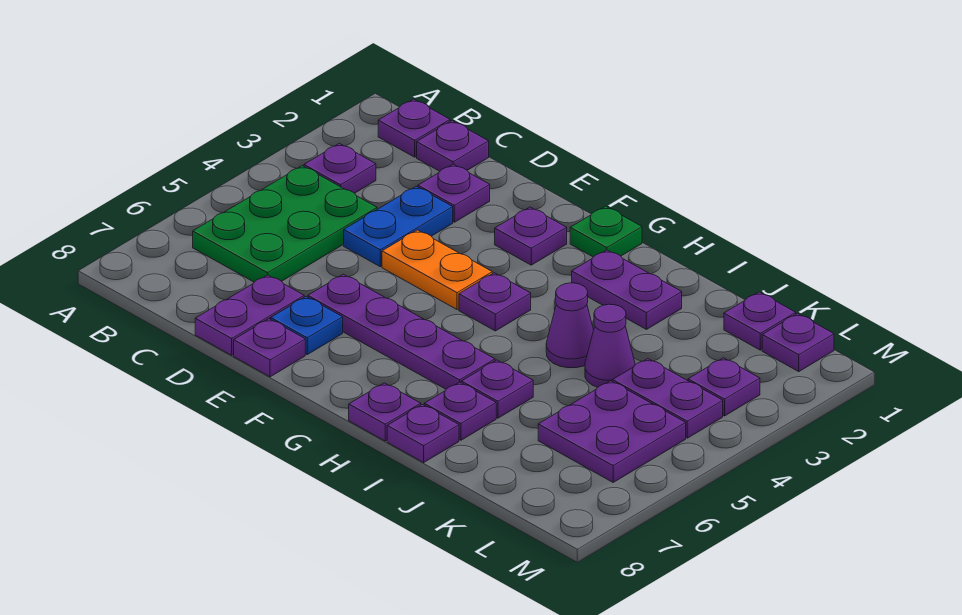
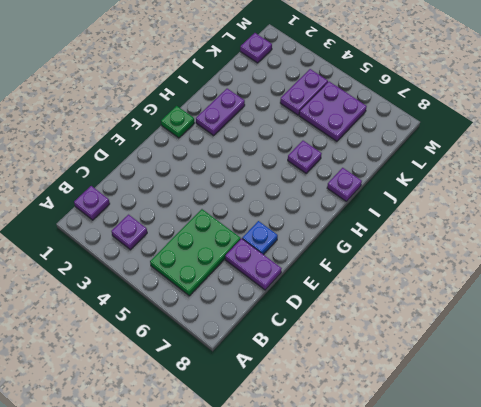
green plate B5:D6 level 1 -> green plate B4:C6 level 1
none -> purple plate C1 level 1
none -> purple plate D2 level 1
none -> blue plate D3:D4 level 1

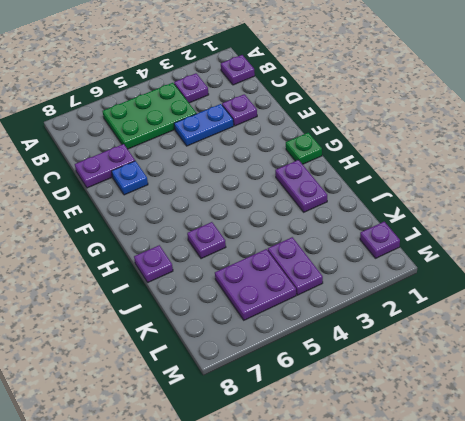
none -> purple plate C1 level 1
none -> orange plate E4:F4 level 1
none -> purple plate E6:H6 level 1

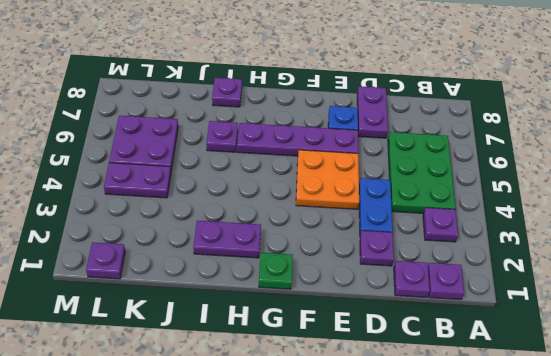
orange plate E4:F5 level 1 -> orange plate E4:F4 level 1
none -> purple plate E8 level 1
none -> purple plate F2 level 1
none -> purple plate G4 level 1

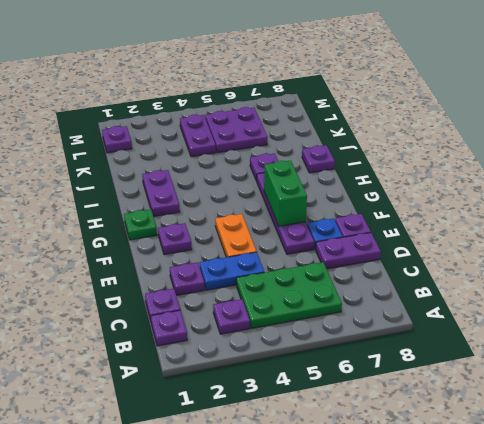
green brick F6:G6 level 2 -> none
none -> purple plate G4 level 1
none -> purple plate H8 level 1
none -> purple cone I4 level 1

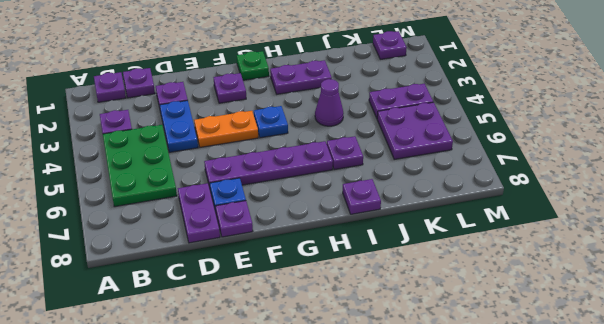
blue plate G4 level 1 -> purple plate G4 level 1
none -> purple plate H8 level 1
none -> purple plate I7 level 1
none -> purple cone J4 level 1

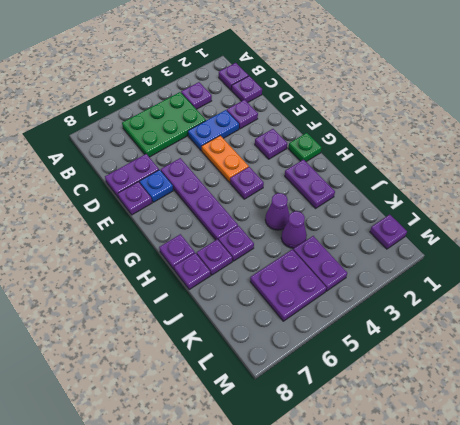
none -> purple plate K1 level 1
none -> purple plate L3 level 1

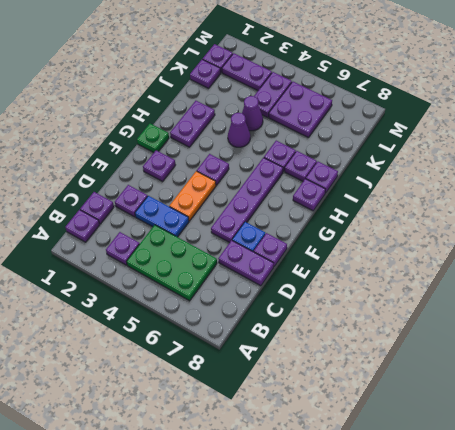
purple plate L2:L3 level 1 -> purple plate L3 level 1

